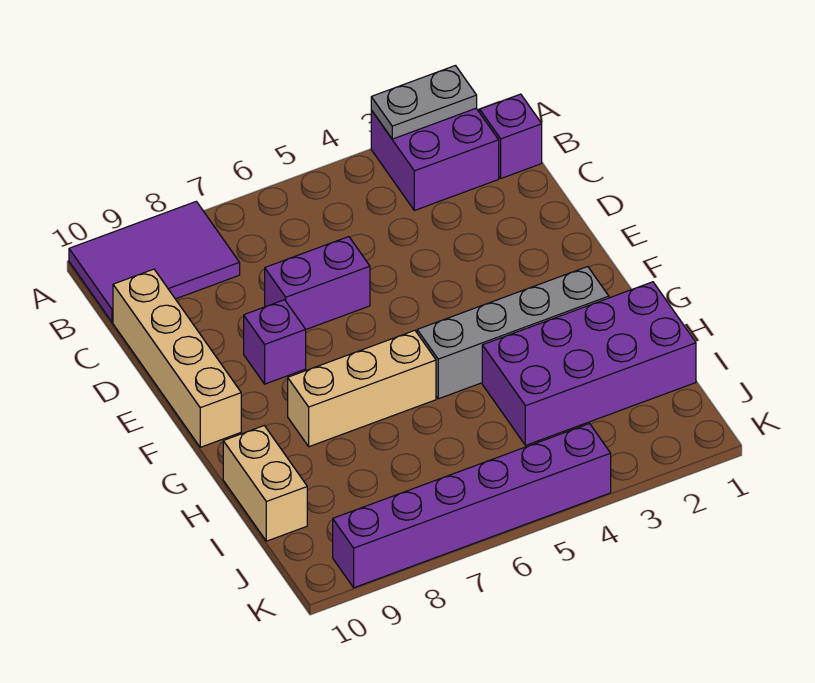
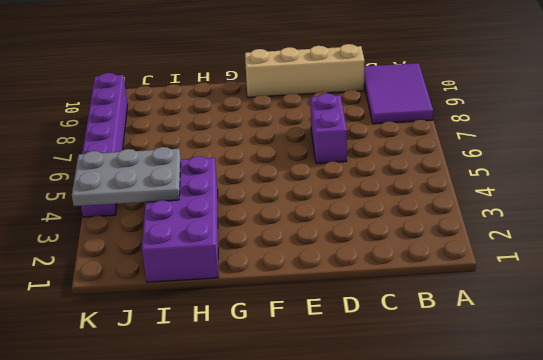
grey plate I3:K4 level 2 -> none
none -> purple brick A2:B3 level 1
none -> purple brick B1 level 1
none -> purple brick E8 level 1

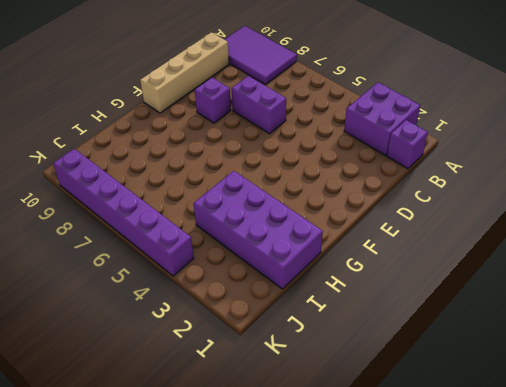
none -> grey brick G2:G5 level 1
none -> tan brick G6:G8 level 1
none -> tan brick H10:I10 level 1

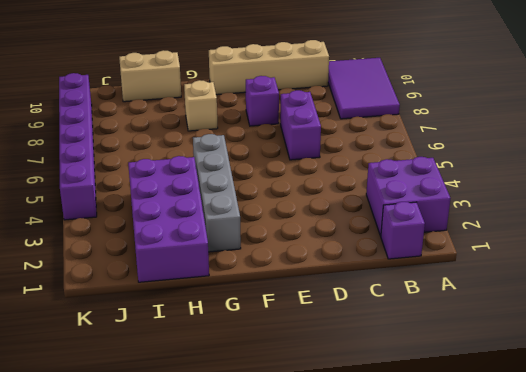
tan brick G8 level 1 -> tan brick G6:G8 level 1
none -> grey plate A2:A3 level 2

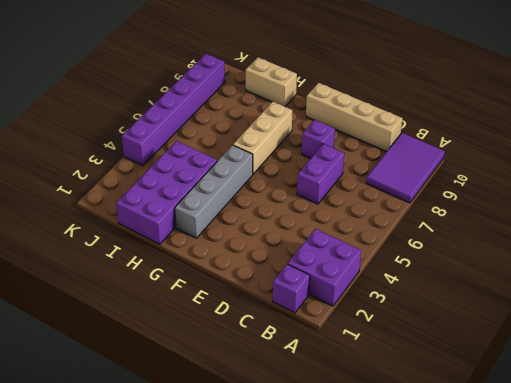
none -> grey plate A2:A3 level 2

